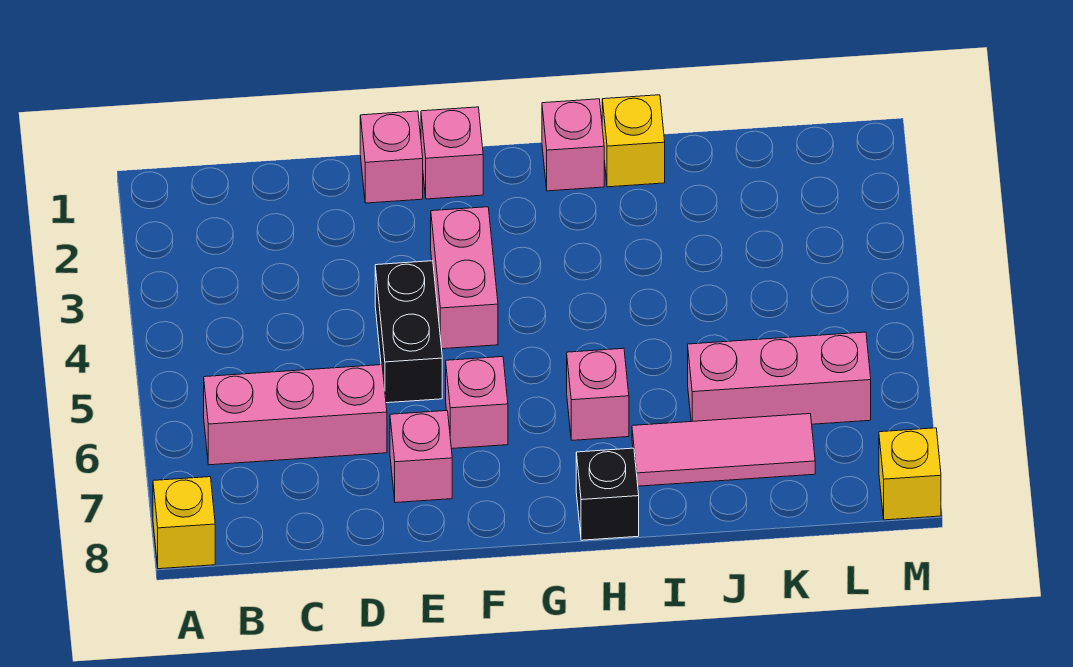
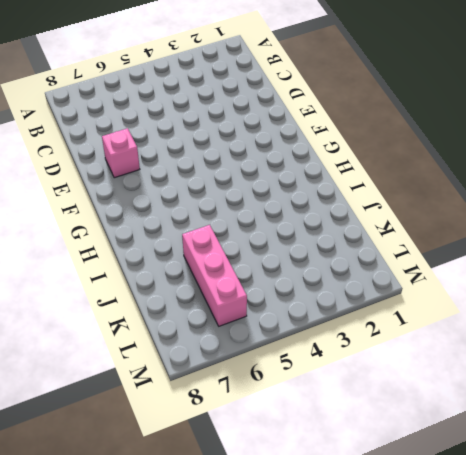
none -> yellow brick A8 level 1
none -> pink brick B6:D6 level 1
none -> pink brick E1 level 1

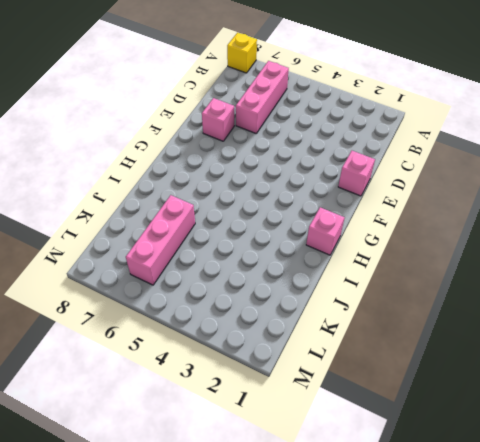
none -> black brick E4:E5 level 1
none -> pink brick F1 level 1
none -> pink brick F3:F4 level 1

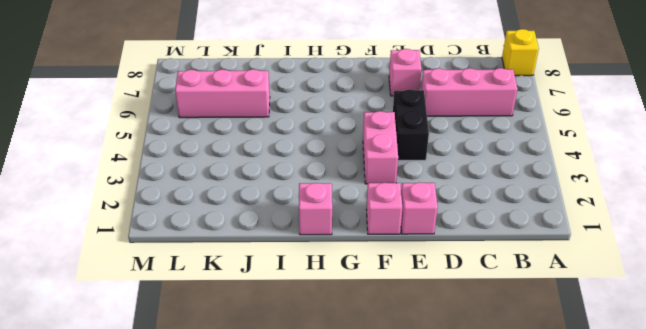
none -> pink brick F6 level 1
none -> pink brick H6 level 1
none -> black brick H8 level 1

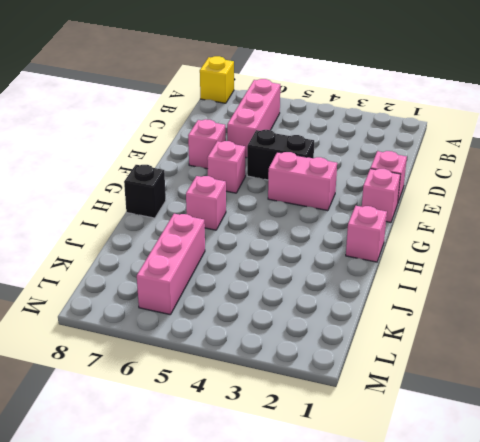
none -> yellow brick I1 level 1
none -> pink tile I7:K7 level 1
none -> yellow brick M8 level 1

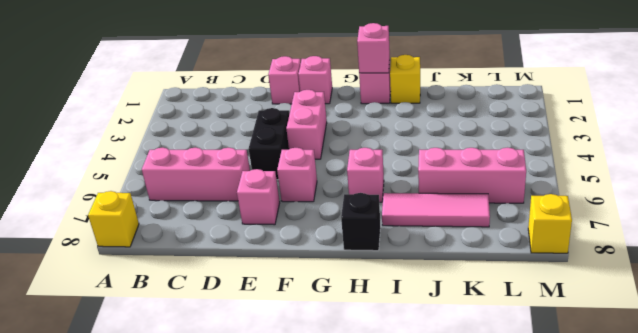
pink brick H1 level 2 -> none

